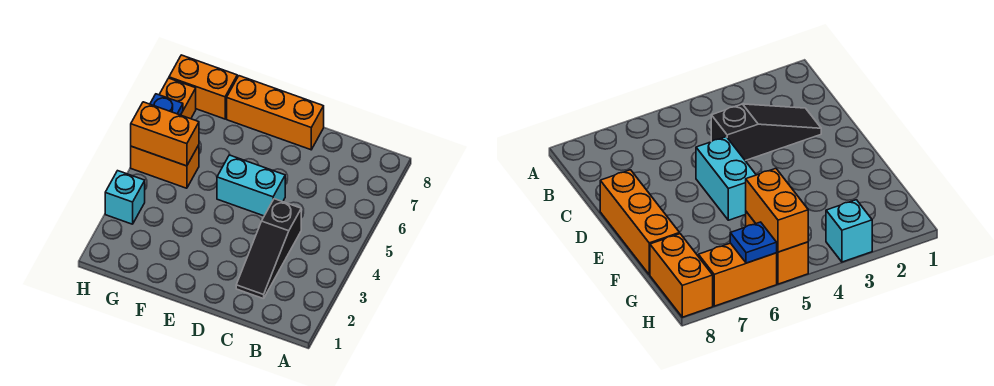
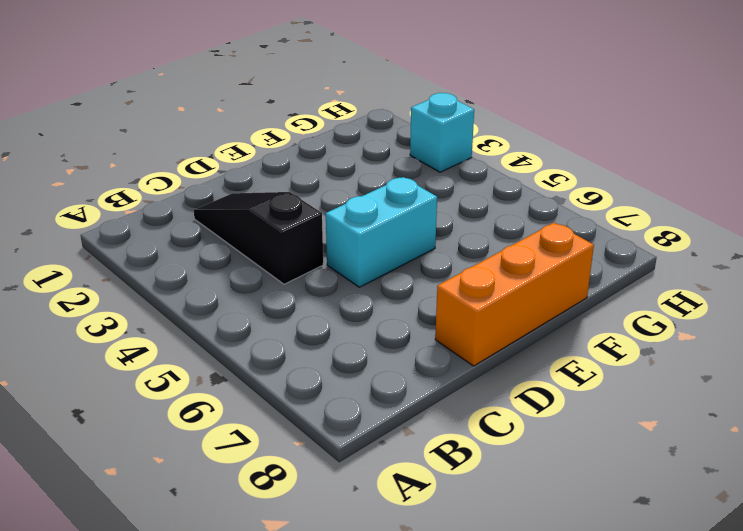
none -> orange brick G5:H5 level 1
none -> orange brick G8:H8 level 1

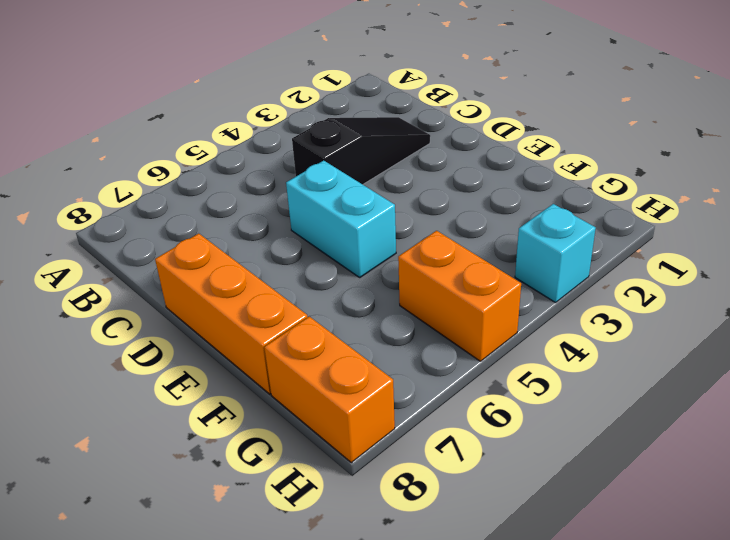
none -> orange brick H6:H7 level 1
none -> orange brick G5:H5 level 2

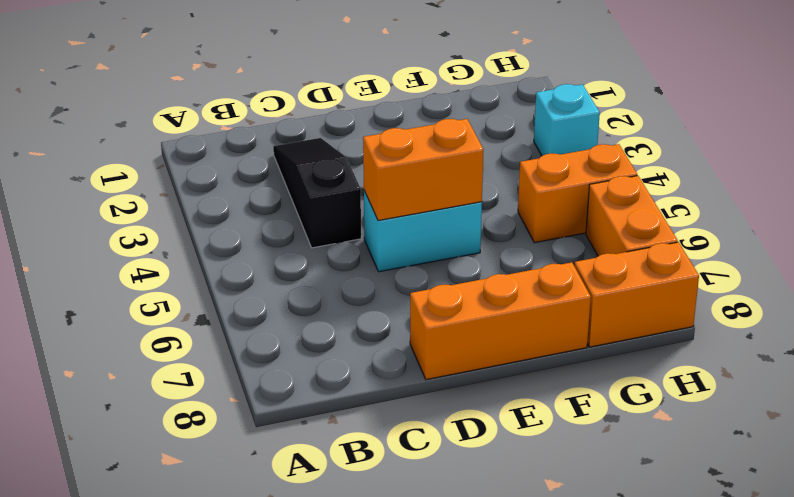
orange brick D5:E5 level 2 -> orange brick G5:H5 level 2
none -> blue plate H6 level 2

